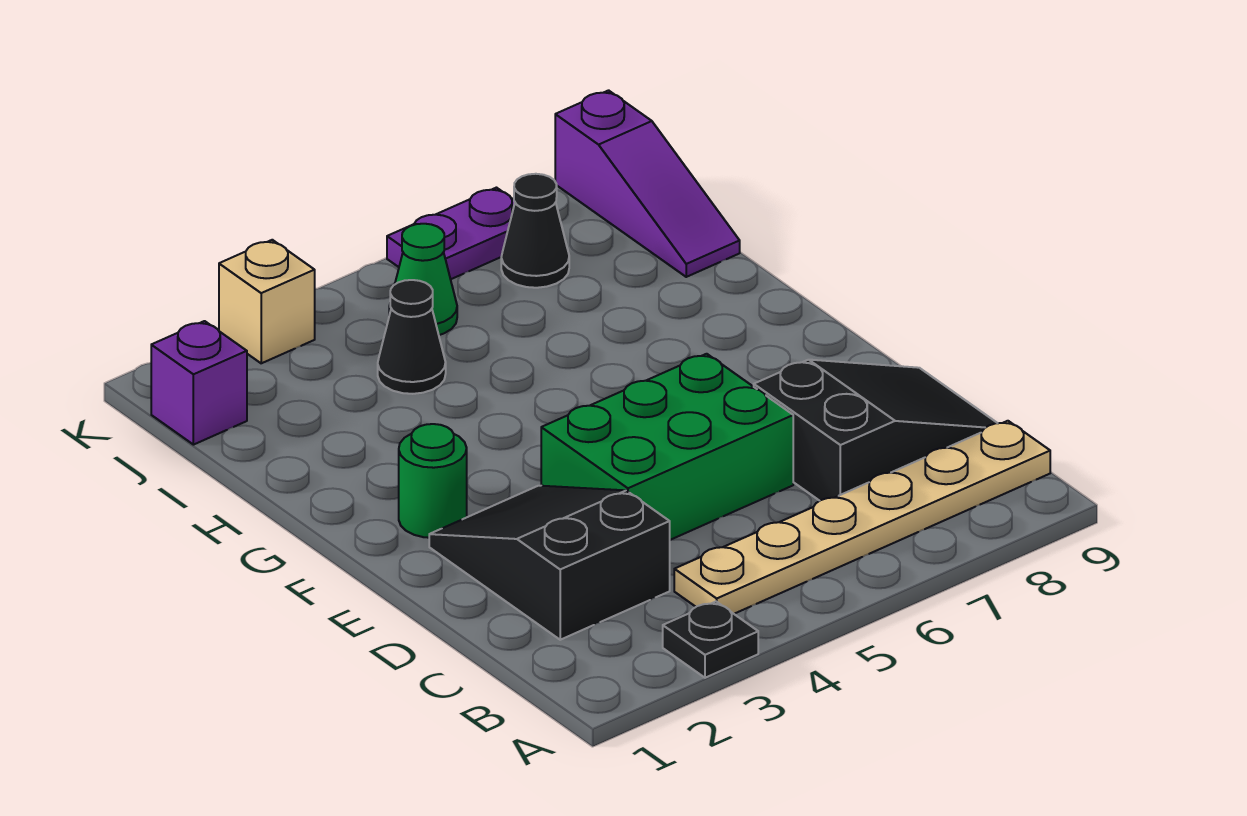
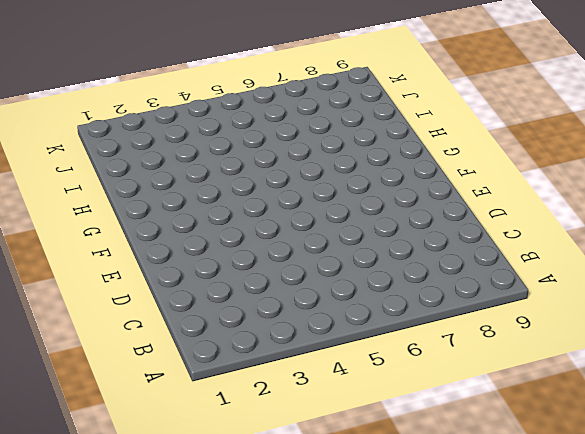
none -> black plate A3 level 1
none -> tan plate B4:B9 level 1
none -> black slope C2:E3 level 1 top C

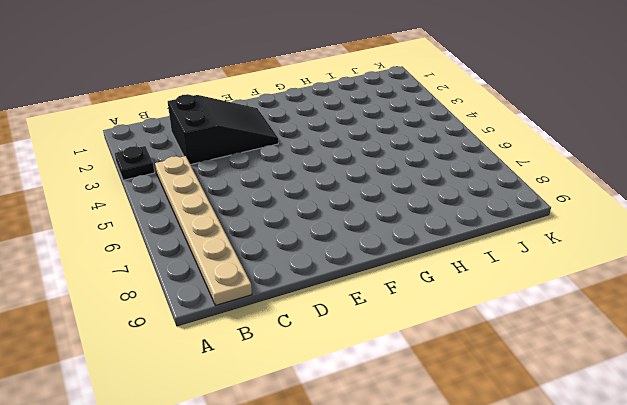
none -> black slope C7:D9 level 1 top 7
none -> green brick D4:E6 level 1
none -> green round brick F2 level 1

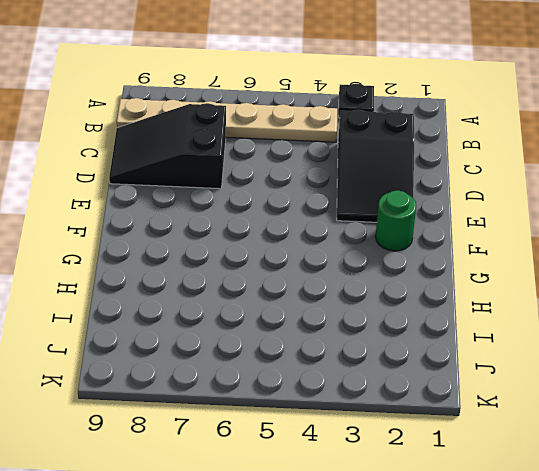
none -> green brick D4:E6 level 1
none -> black cone I4 level 1
none -> purple slope I9:K9 level 1 top K

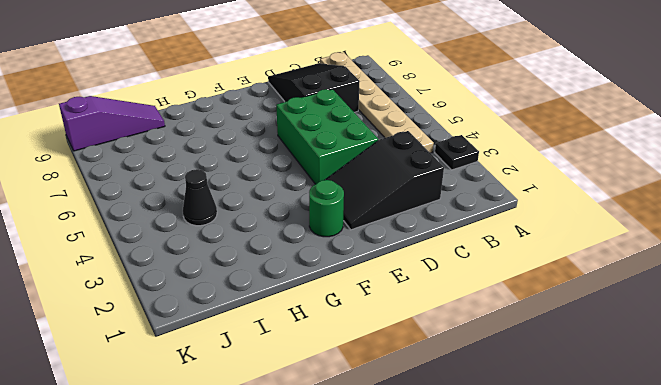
none -> purple brick J1 level 1
none -> green cone J5 level 1
none -> black cone J7 level 1

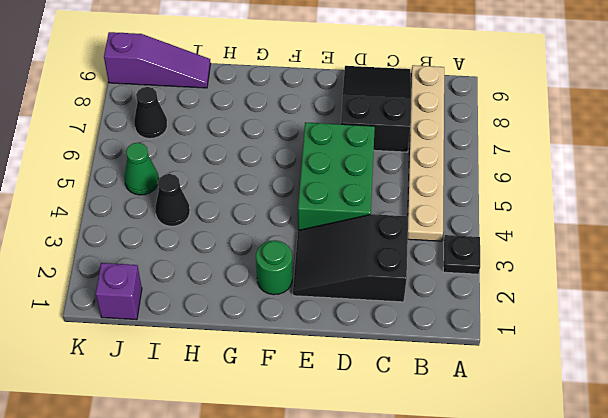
none -> tan brick K3 level 1
none -> purple plate K6:K7 level 1

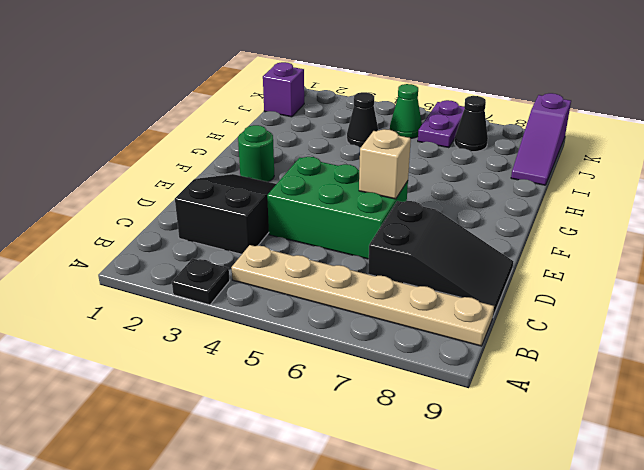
tan brick E6 level 2 -> tan brick K3 level 1
purple plate J6:K6 level 1 -> purple plate K6:K7 level 1

